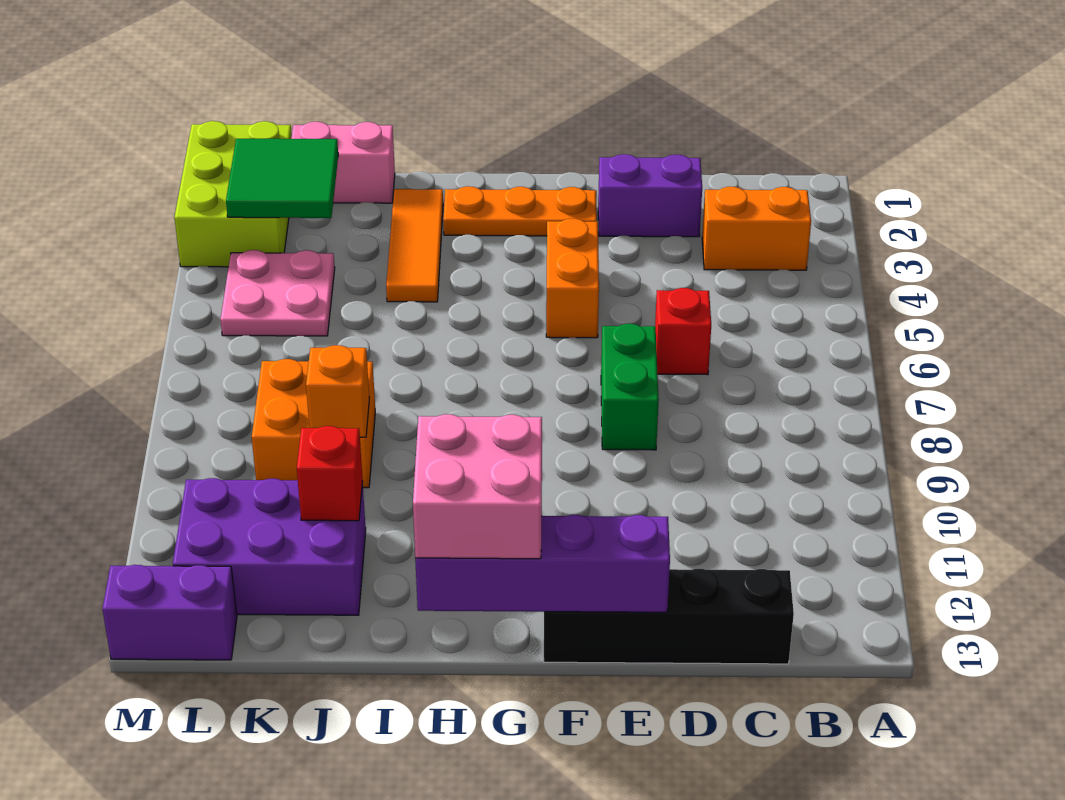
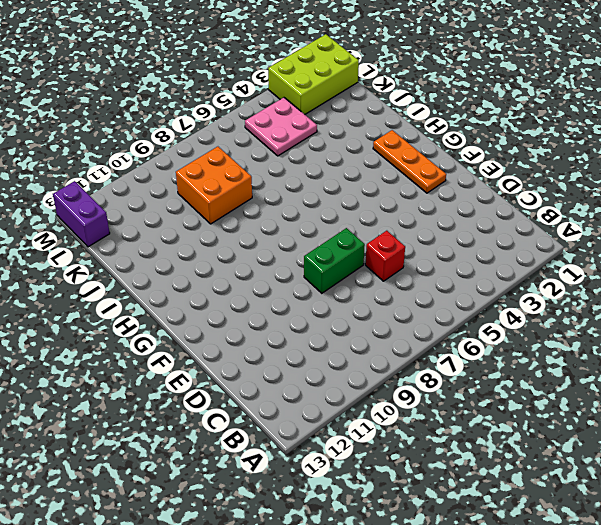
none -> orange brick B3:C3 level 1
none -> black brick C13:F13 level 1
none -> purple brick D2:E2 level 1

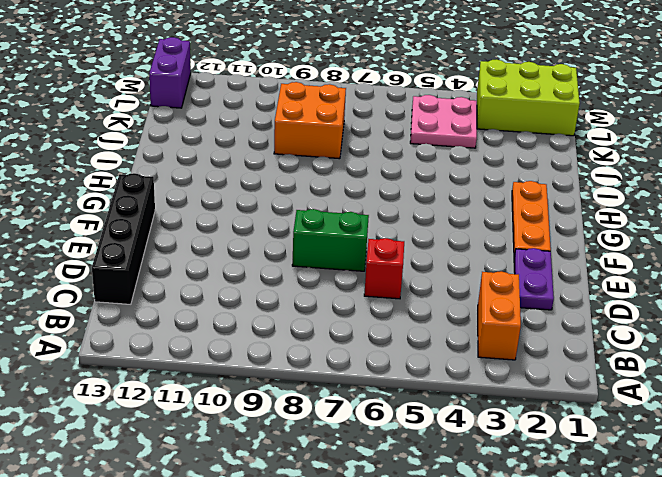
purple plate D2:E2 level 1 -> purple brick D2:E2 level 1
none -> orange brick F4:F5 level 1
none -> orange tile I2:I4 level 1
none -> pink brick J1:K1 level 1

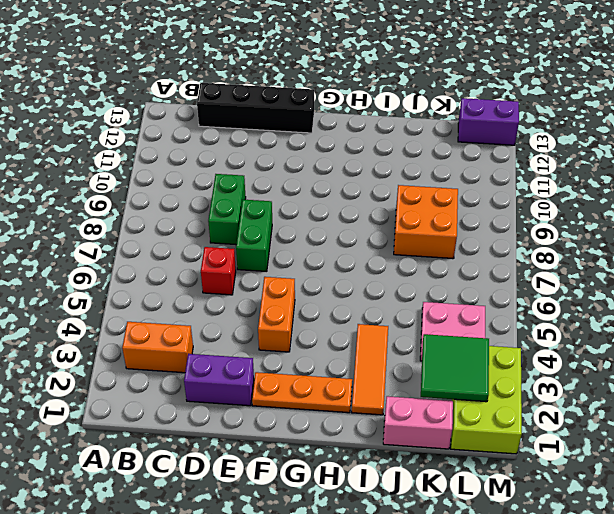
green brick D8:D9 level 1 -> none
none -> purple brick J11:L12 level 1
none -> purple brick E13:H13 level 2
none -> orange brick J9 level 2

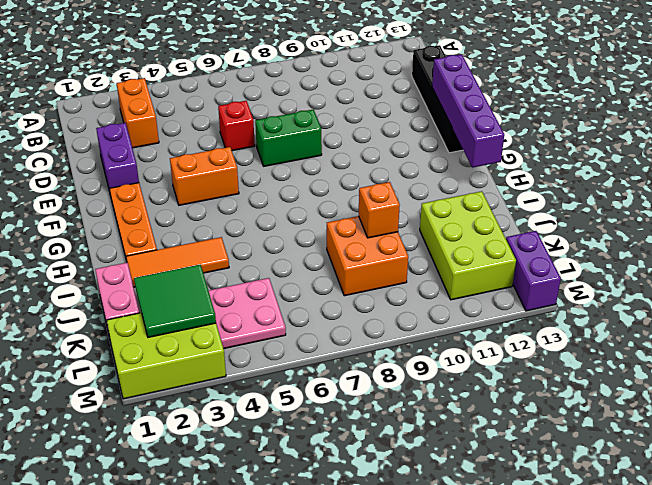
lime brick J11:L12 level 1 -> purple brick J11:L12 level 1
none -> red brick J11 level 2
none -> pink brick G12:H13 level 3

